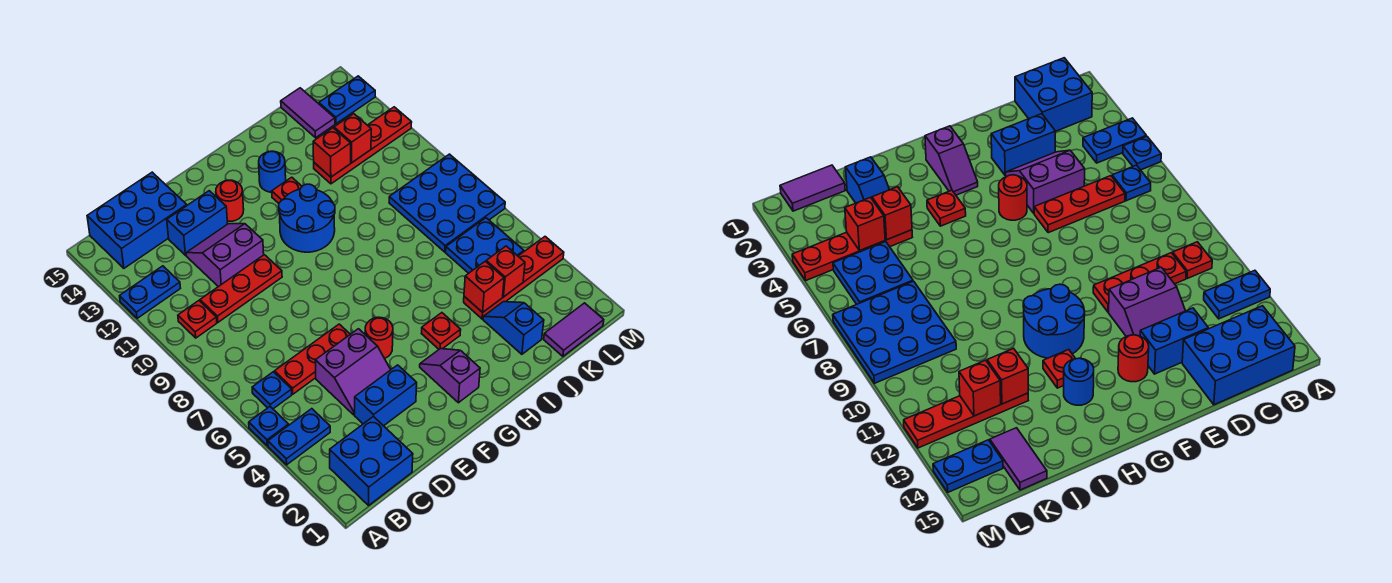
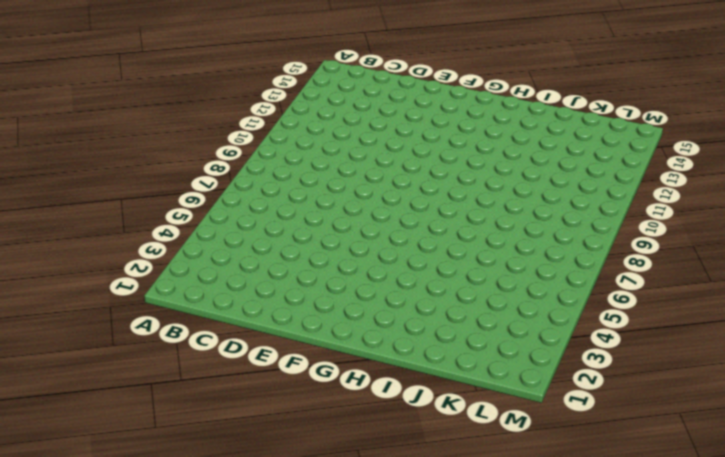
none -> blue plate A4:B4 level 1
none -> blue plate A5 level 1
none -> blue plate A12:B12 level 1
none -> blue brick B1:C2 level 1

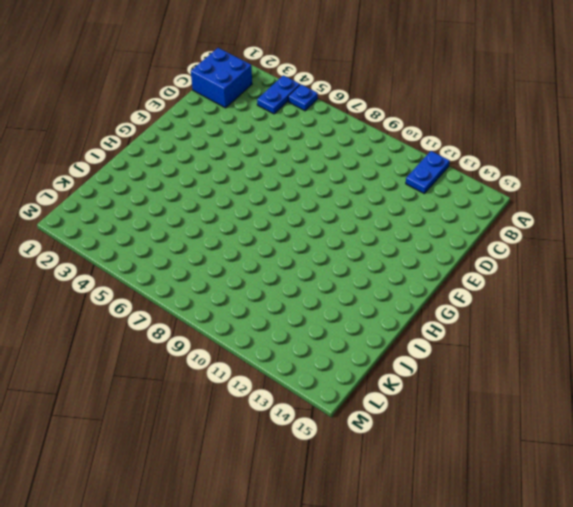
none -> blue plate B6 level 1
none -> red plate B10 level 1
none -> blue brick B14:D15 level 1
none -> red plate C6:E6 level 1

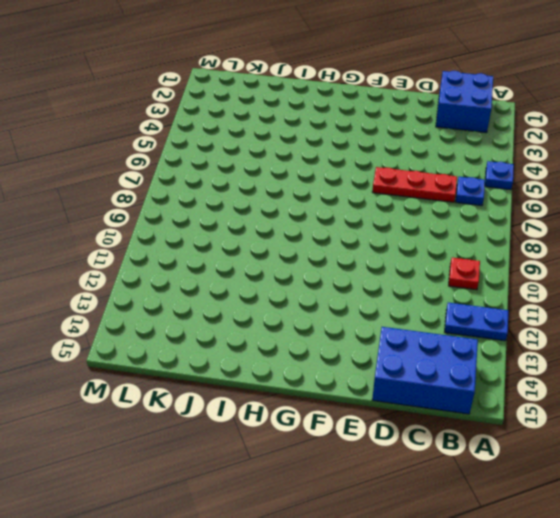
none -> blue plate A4:B4 level 1
none -> red plate C10:E10 level 1
none -> blue brick D3:E3 level 1
none -> purple slope D4:E5 level 1 top 5

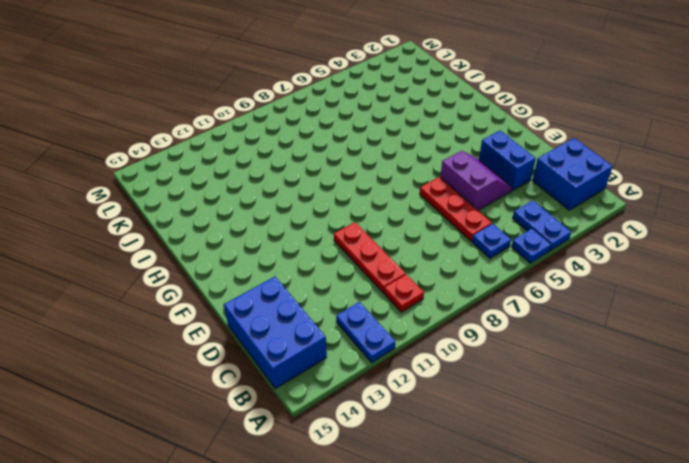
none -> purple slope D11:E12 level 1 top 11
none -> blue brick D13:E13 level 1
none -> red round brick F5 level 1
none -> red round brick F13 level 1

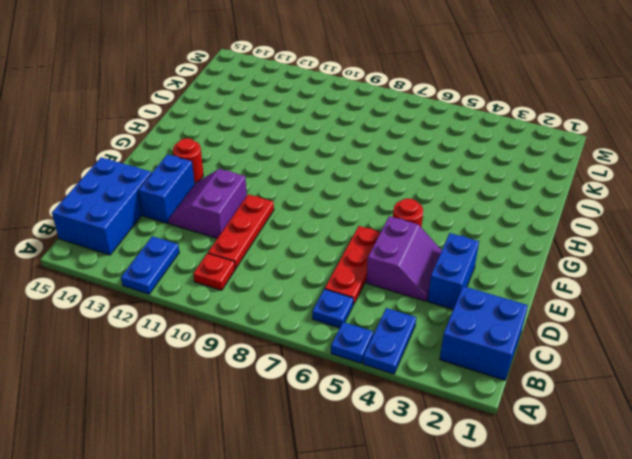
none -> purple slope G2:G3 level 1 top 2
none -> blue round brick G10:H11 level 1
none -> red plate H4 level 1
none -> red plate H12 level 1

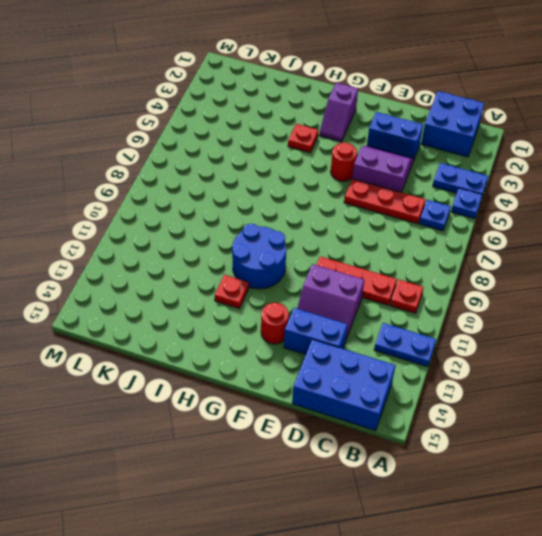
none -> blue round brick H13 level 1
none -> blue slope J2:J3 level 1 top 2
none -> red plate J4:M4 level 1
none -> red plate J12:M12 level 1

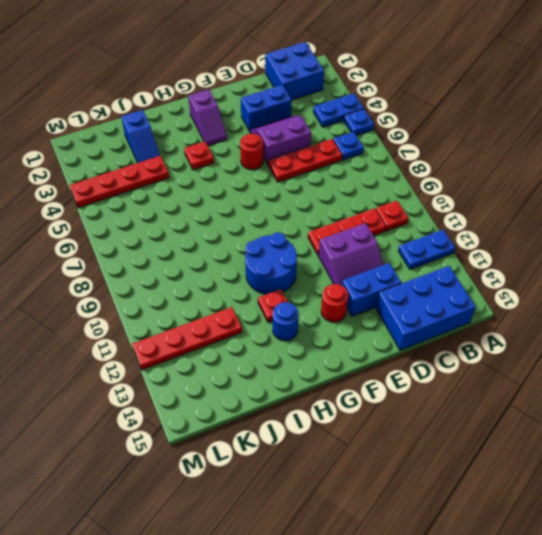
none -> purple tile K1:L1 level 1
none -> blue plate K5:L6 level 1
none -> blue plate K7:M9 level 1
none -> purple tile K14:K15 level 1

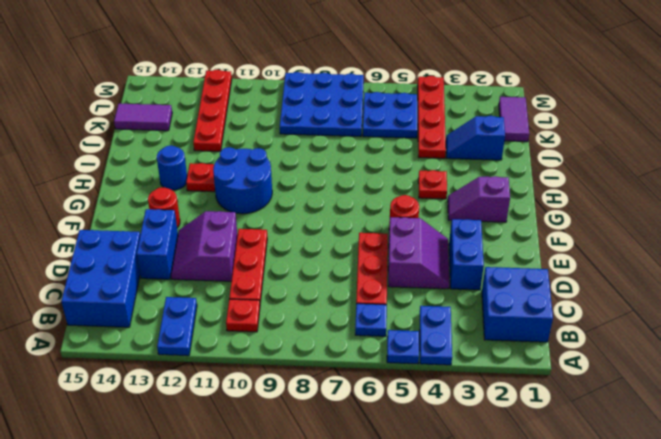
none -> blue plate L14:M14 level 1
none -> red brick J4 level 2
none -> red brick J12 level 2
none -> red brick K4 level 2

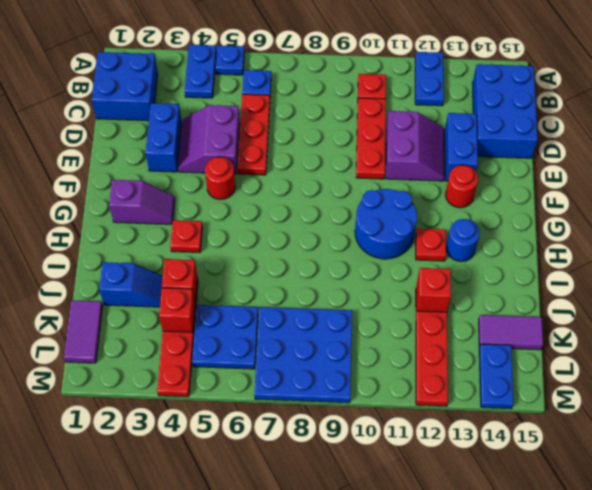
none -> red brick K12 level 2

